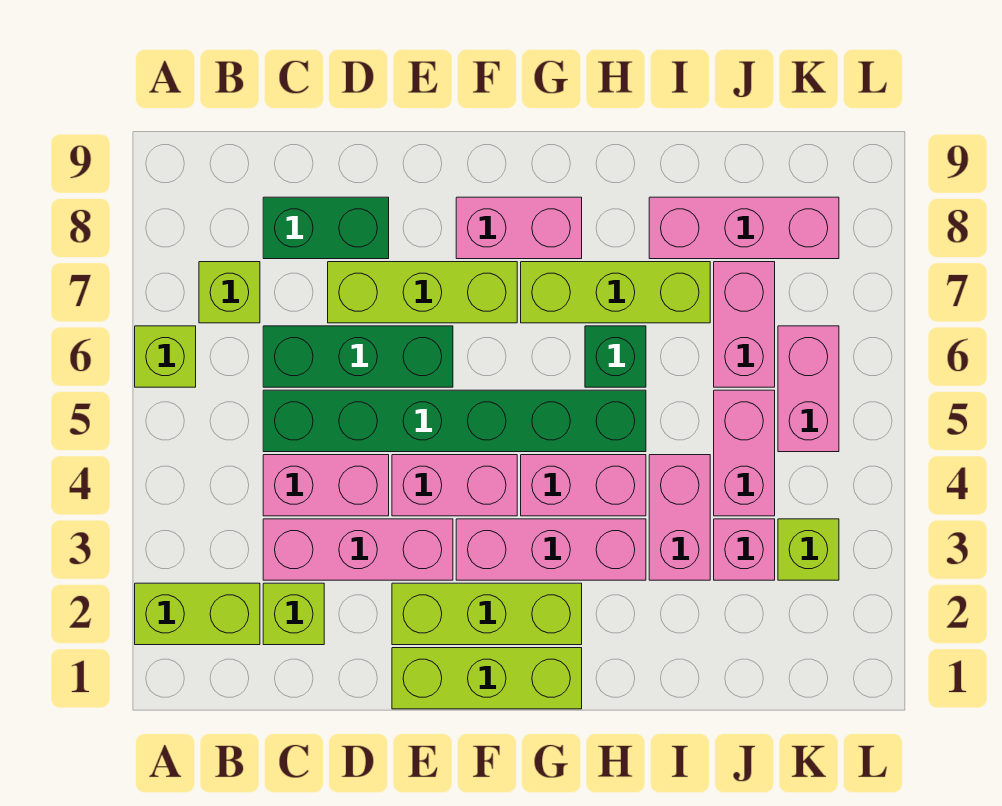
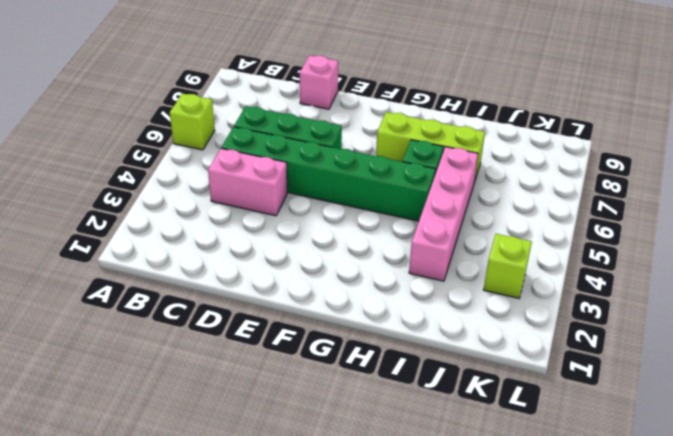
pink brick D9 level 1 -> pink brick J3 level 1
pink brick I3:I6 level 1 -> pink brick I3:I4 level 1
none -> lime brick A2:B2 level 1
none -> lime brick B7 level 1
none -> lime brick C2 level 1

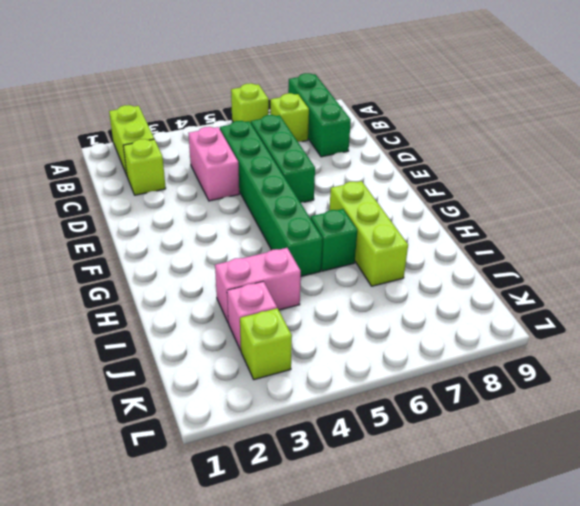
green brick A8:C8 level 1 -> green brick C8:D8 level 1
none -> pink brick C3:E3 level 1
none -> lime brick D7:F7 level 1
none -> lime brick E1:G1 level 1

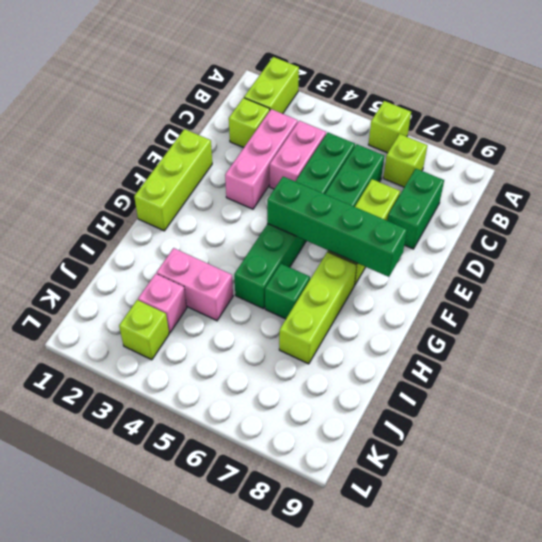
green brick F5:F8 level 2 -> none
none -> lime brick E2:G2 level 1
none -> pink brick E4:F4 level 1
none -> pink brick F3:H3 level 1

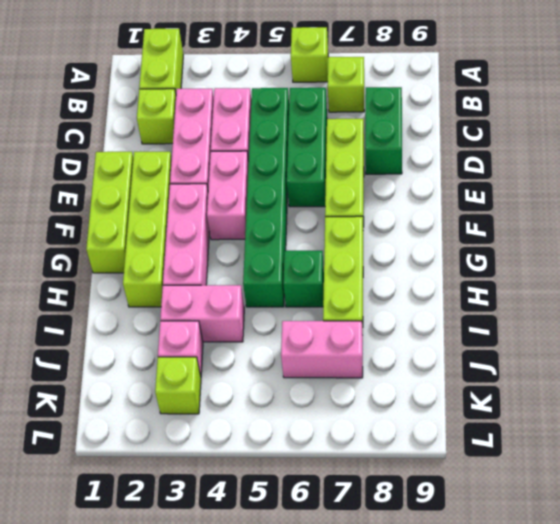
lime brick E2:H2 level 1 -> lime brick E2:G2 level 1
none -> pink brick F8:G8 level 1
none -> pink brick G4:H4 level 1
none -> pink brick I8:K8 level 1

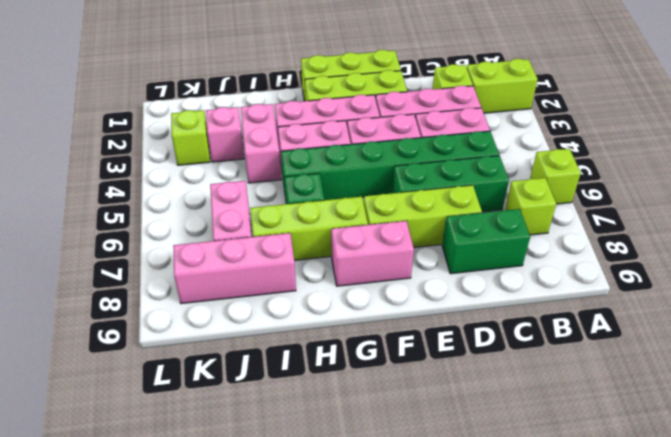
none -> pink brick J4:J5 level 1
none -> pink brick K5:K6 level 1

